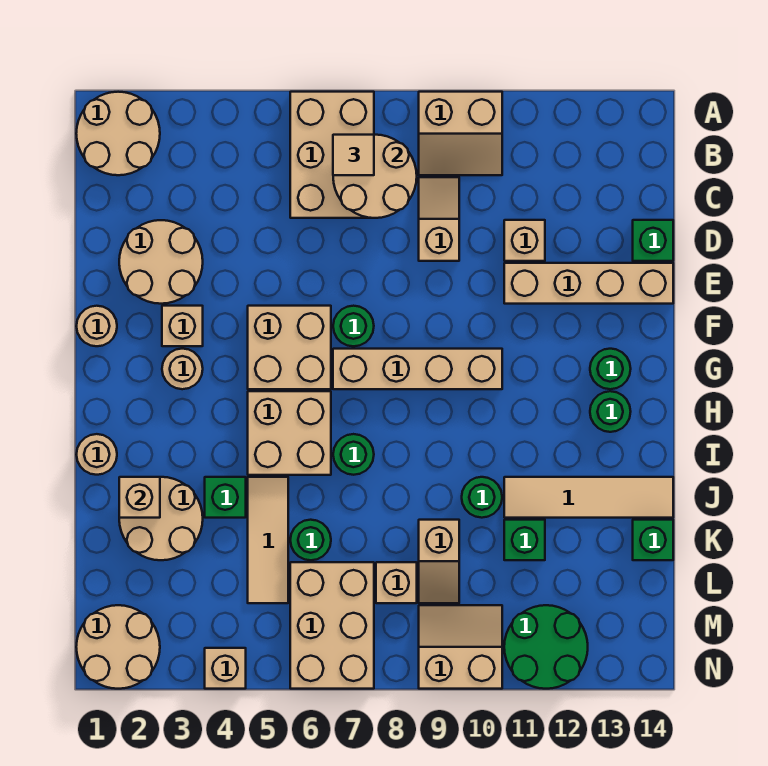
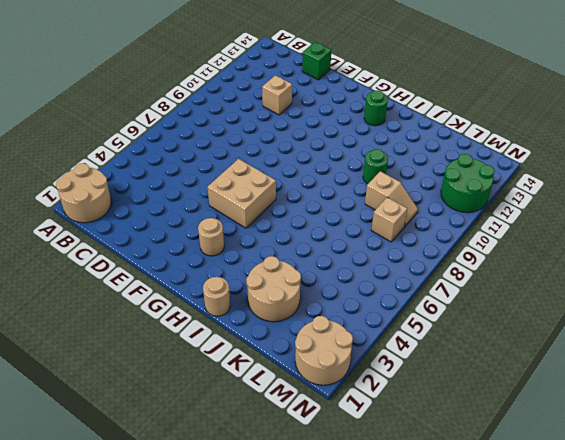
none -> tan brick A6:C7 level 1
none -> tan slope A9:B10 level 1 top A
none -> tan slope C9:D9 level 1 top D
none -> tan round brick D2:E3 level 1

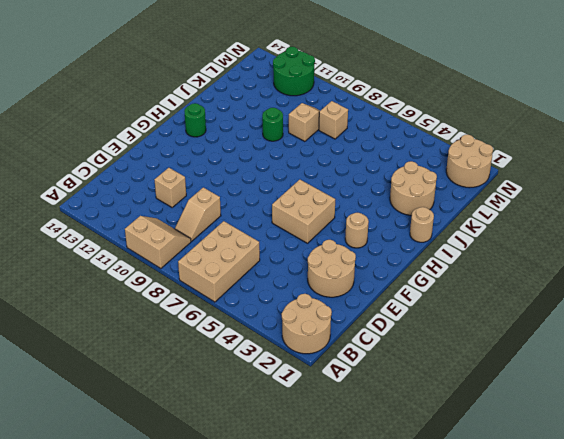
none -> green brick D14 level 1
none -> tan brick E11:E14 level 1
none -> tan round brick F1 level 1
none -> tan brick F3 level 1

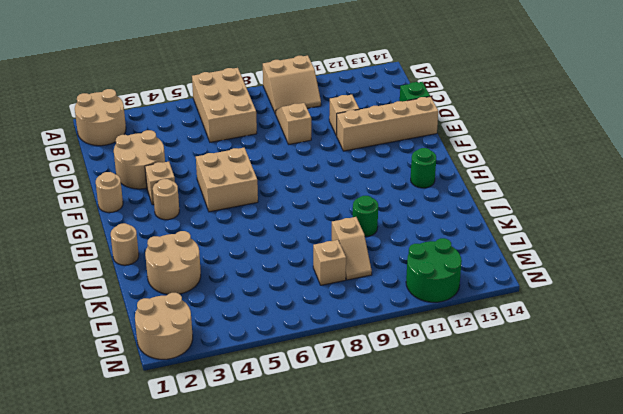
none -> green round brick F7 level 1
none -> tan brick G7:G10 level 1
none -> green round brick G13 level 1
none -> tan brick H5:I6 level 1

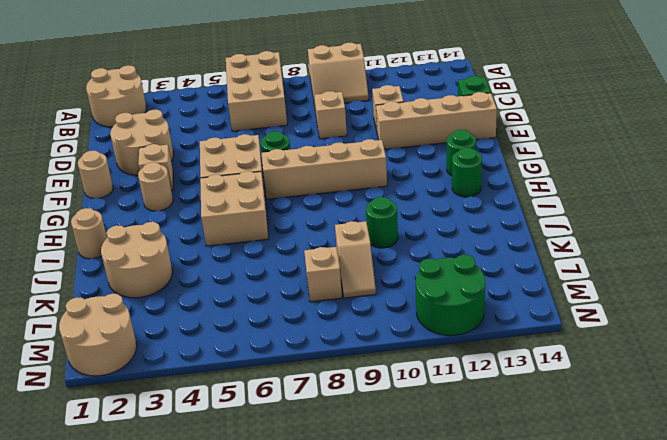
none -> green round brick I7 level 1
none -> green brick J4 level 1
none -> tan tile J5:L5 level 1
none -> tan tile J11:J14 level 1

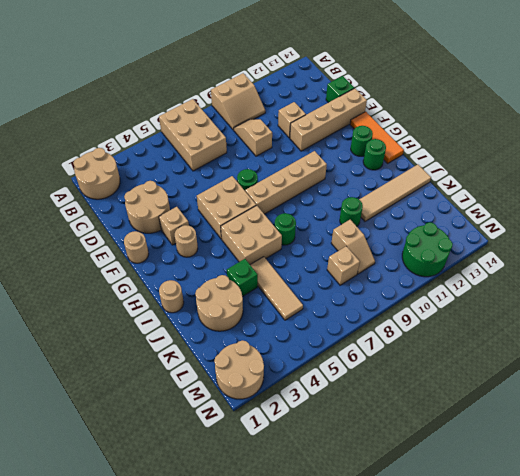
orange tile F14:H14 level 1 -> none
none -> green round brick K6 level 1
none -> green brick K11 level 1
none -> green brick K14 level 1
none -> tan brick L6:N7 level 1

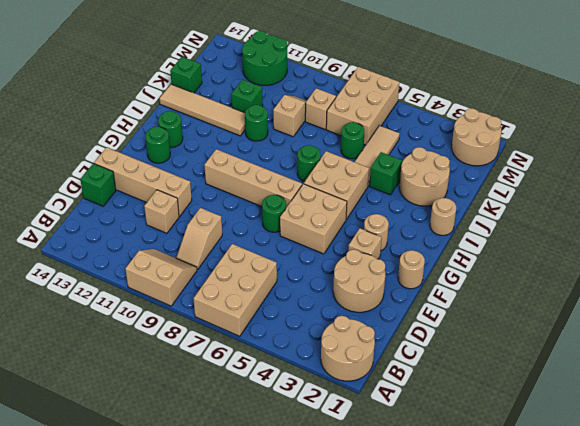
none -> tan slope M9:N10 level 1 top N
none -> tan brick N4 level 1
none -> tan round brick B7:C8 level 2
none -> tan brick J2 level 2

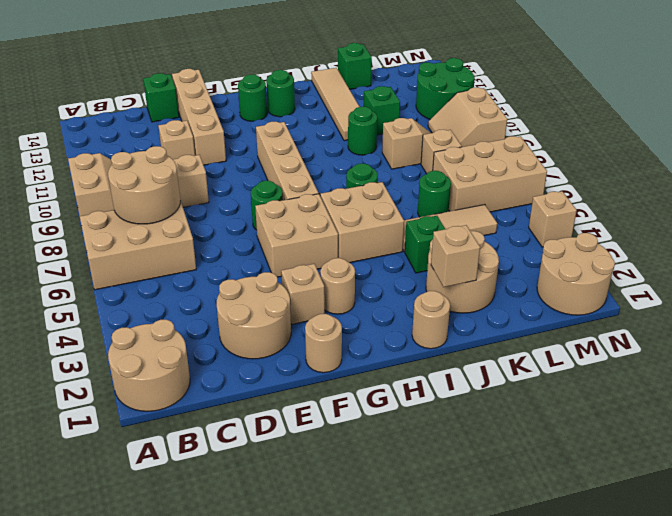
none -> tan tile B7 level 3

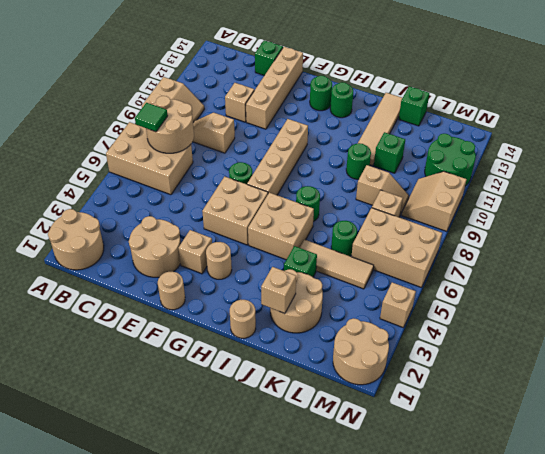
green tile B7 level 3 -> tan tile B7 level 3

